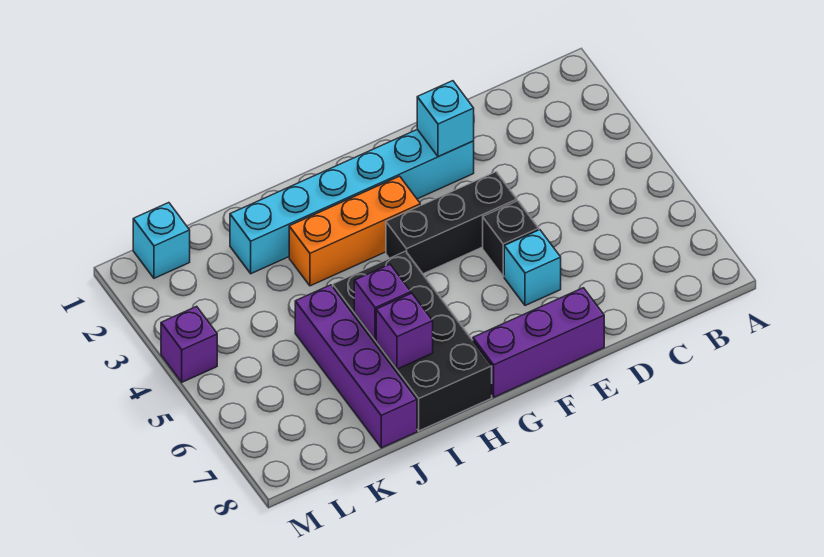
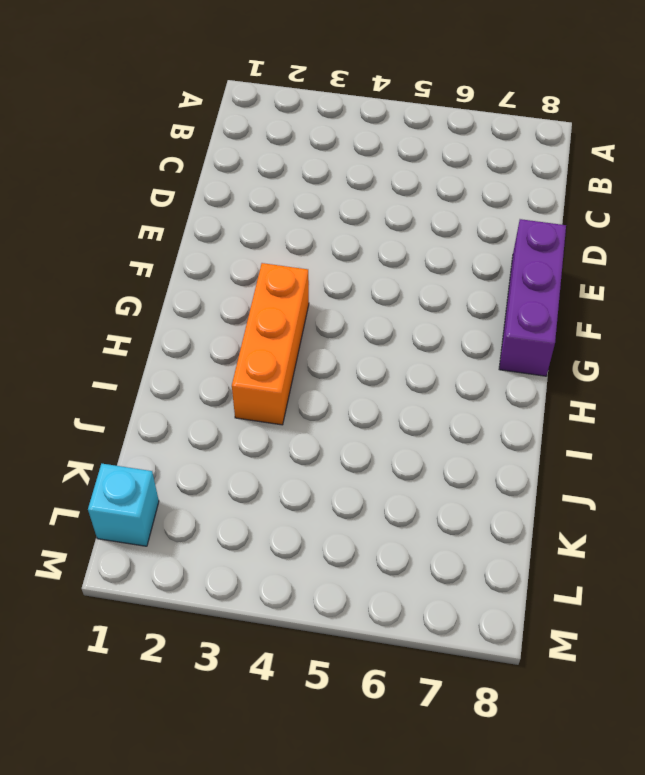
none -> cyan brick E2:J2 level 1
none -> black brick E4:G4 level 1
none -> black brick E5 level 1

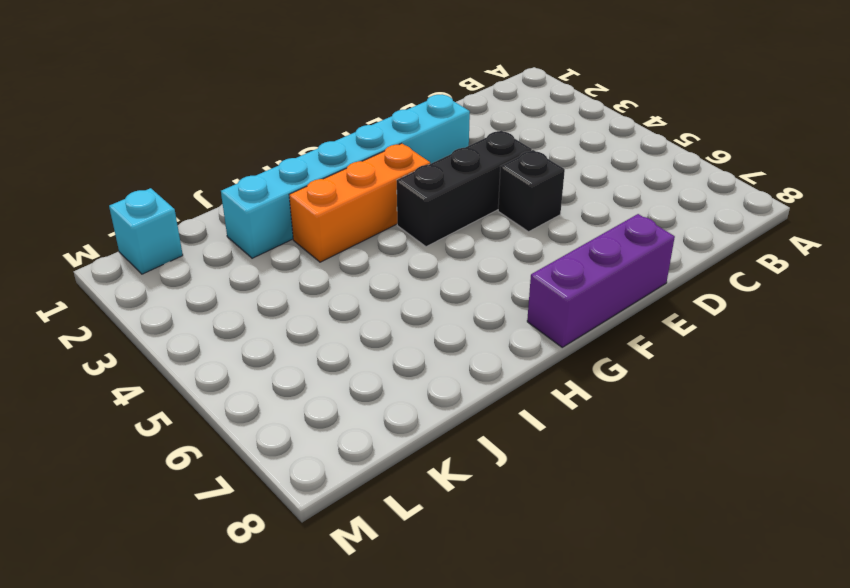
none -> cyan brick E6 level 1
none -> black brick H5:I8 level 1
none -> purple brick J5:J8 level 1

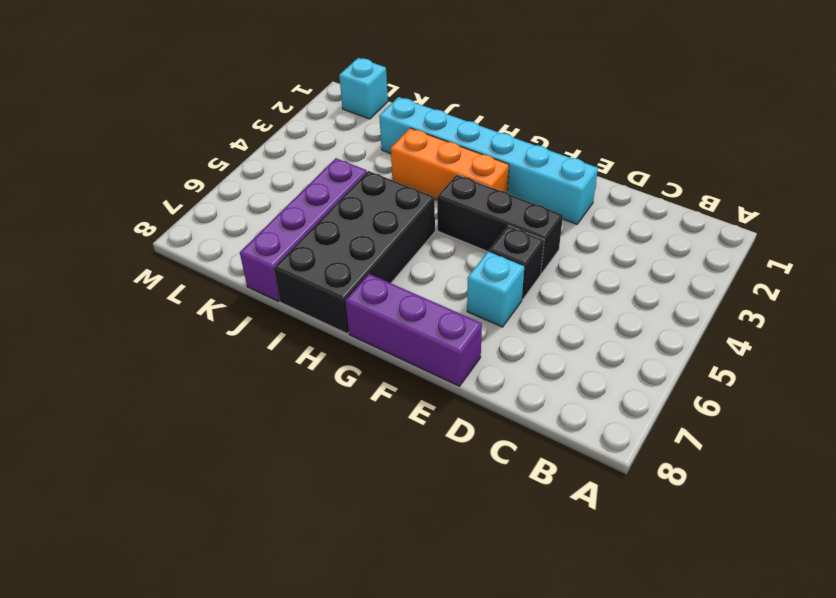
none -> purple brick M4 level 1
none -> cyan brick E2 level 2
none -> purple brick I6 level 2

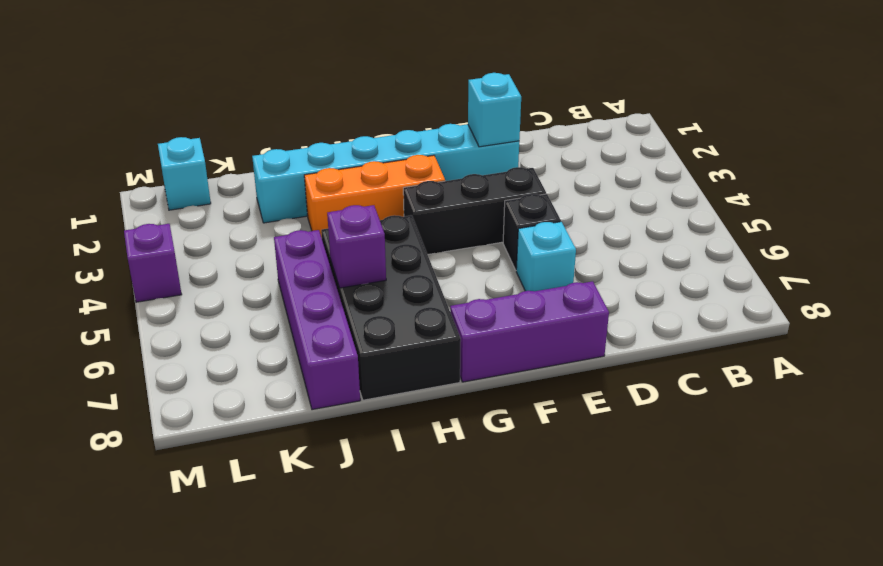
none -> purple brick I7 level 2

